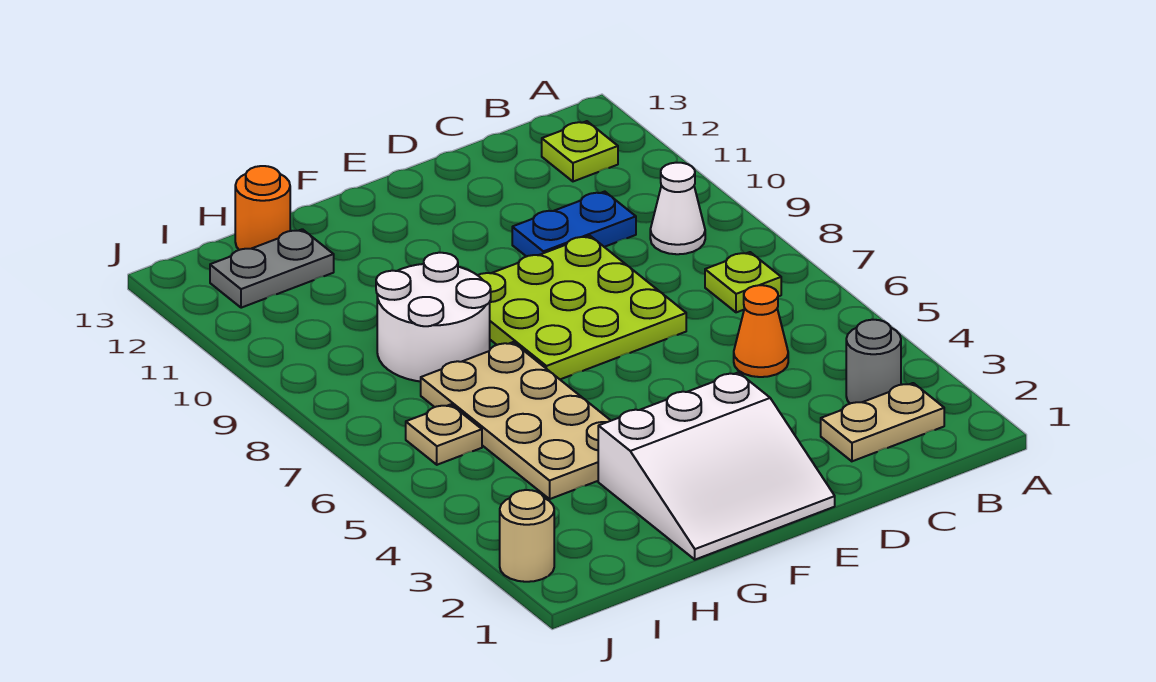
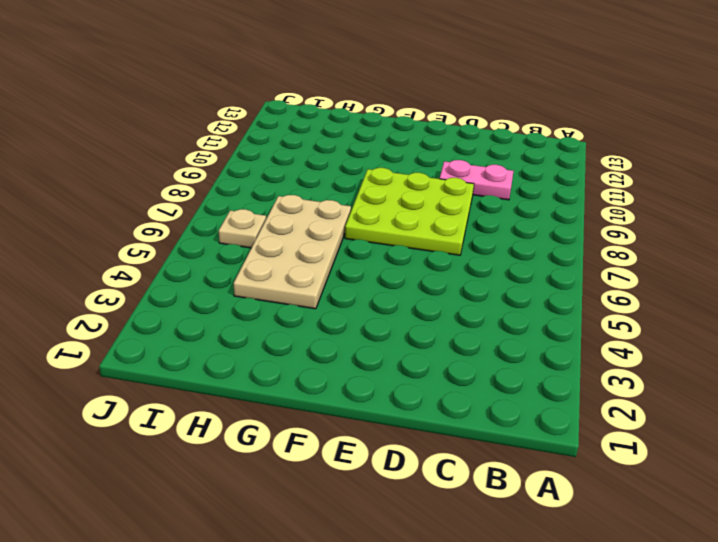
pink plate C10:D10 level 1 -> blue plate C10:D10 level 1
none -> tan plate B2:C2 level 1
none -> grey round brick B3 level 1
none -> lime plate B7 level 1

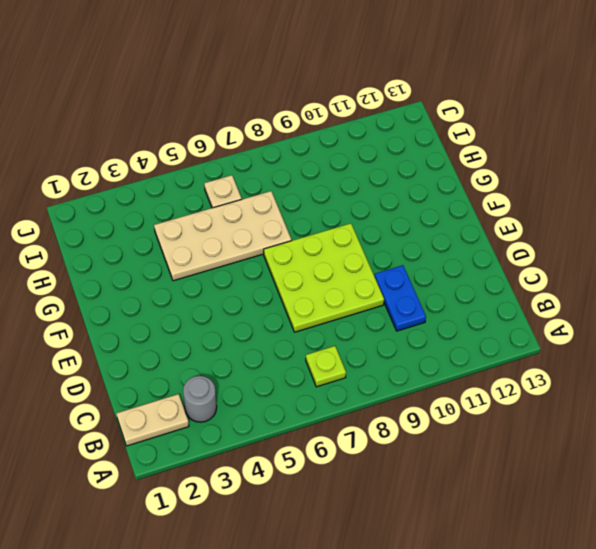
tan plate B1:B2 level 1 -> tan plate B2:C2 level 1
none -> white cone B9 level 1
none -> lime plate B12 level 1
none -> orange cone C5 level 1

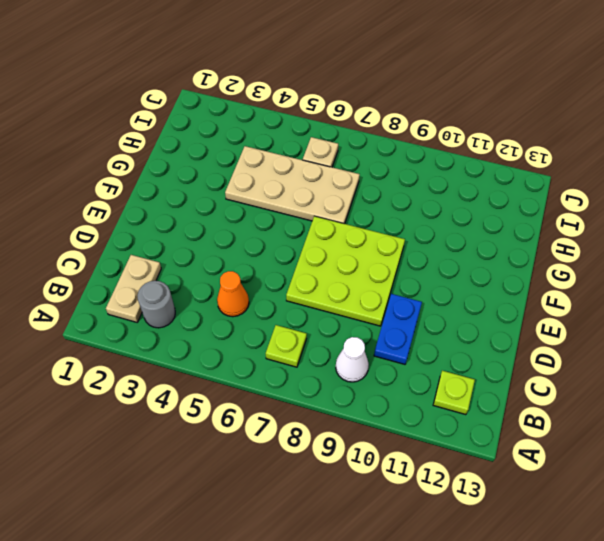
none -> white slope E1:G3 level 1 top 3
none -> white round brick G8:H9 level 1
none -> grey plate H12:I12 level 1

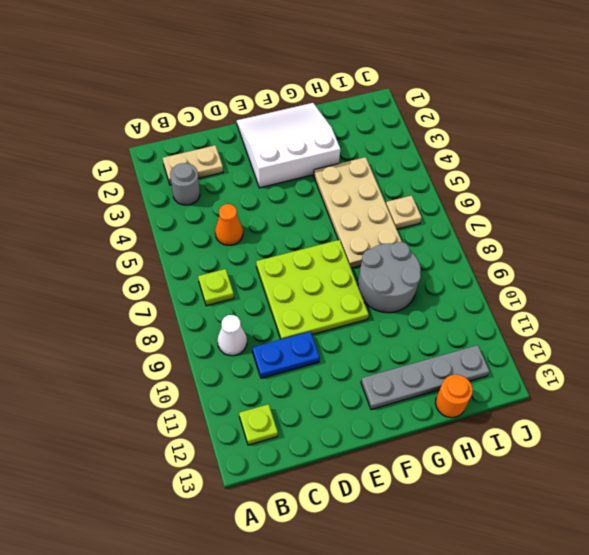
grey plate F12:I12 level 1 -> grey plate H12:I12 level 1
grey round brick G8:H9 level 1 -> white round brick G8:H9 level 1
none -> tan round brick J2 level 1

